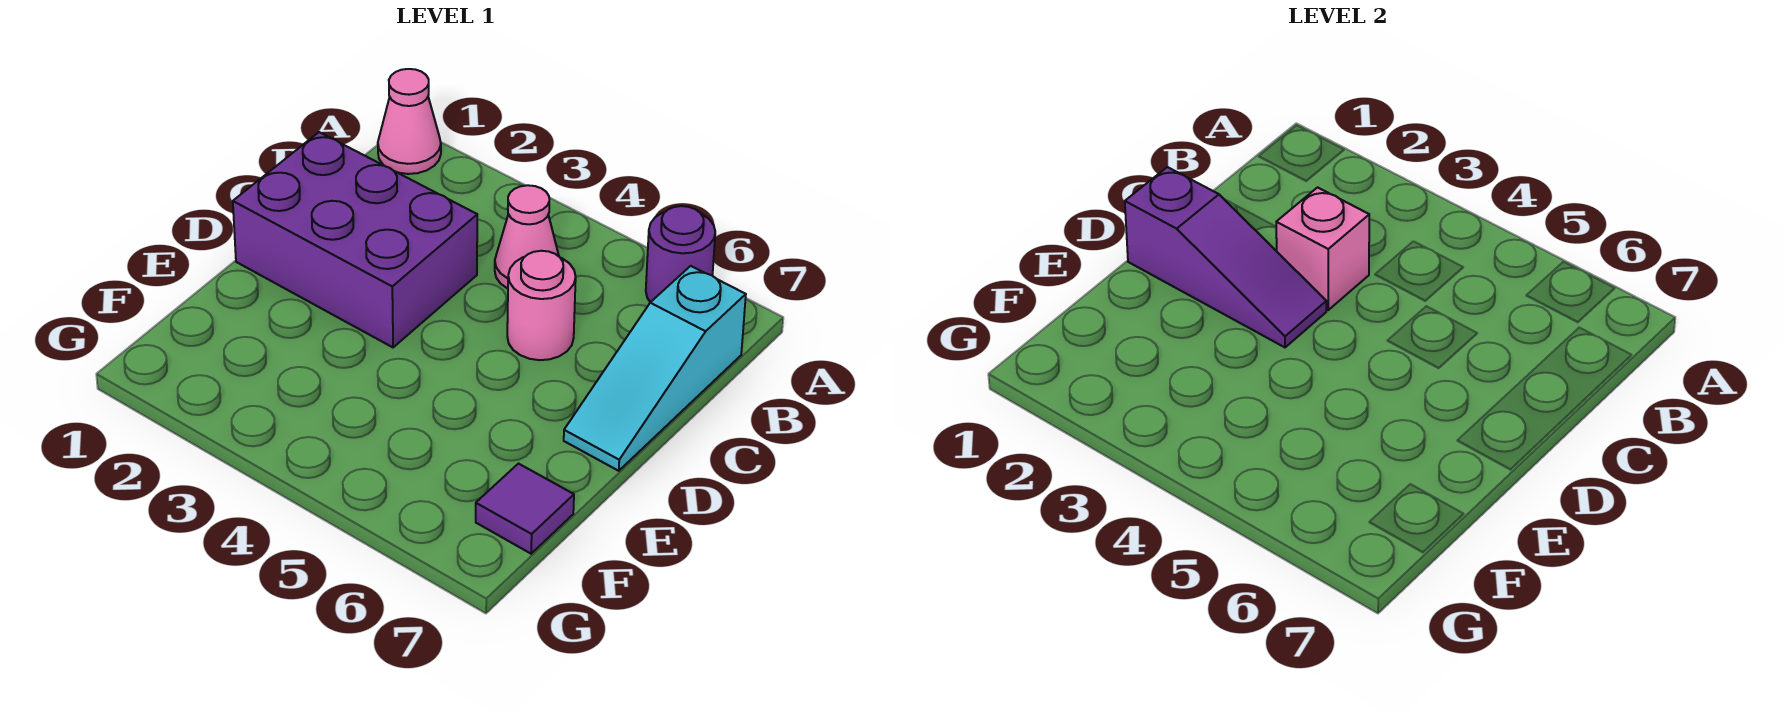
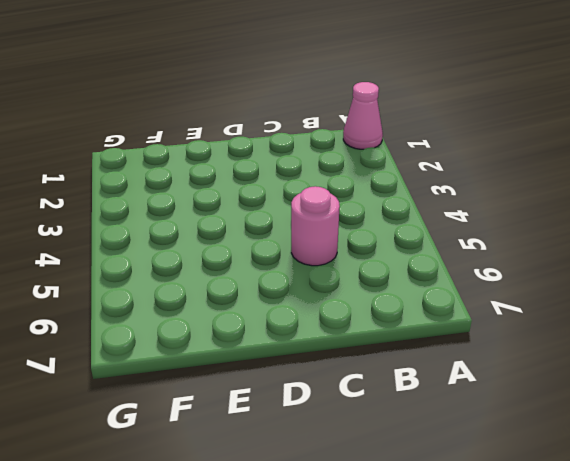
none -> purple round brick A6 level 1
none -> pink cone B4 level 1

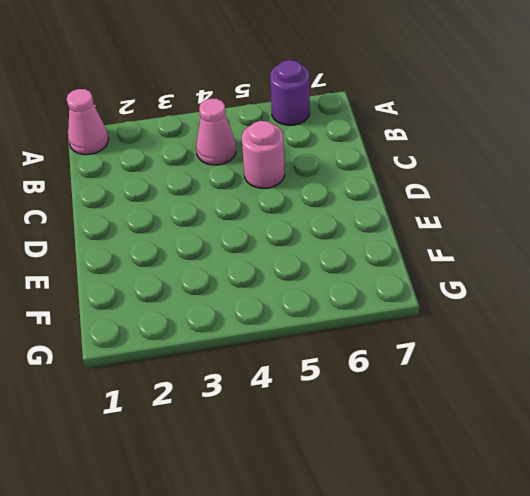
none -> cyan slope B7:D7 level 1 top B
none -> purple brick C1:D3 level 1

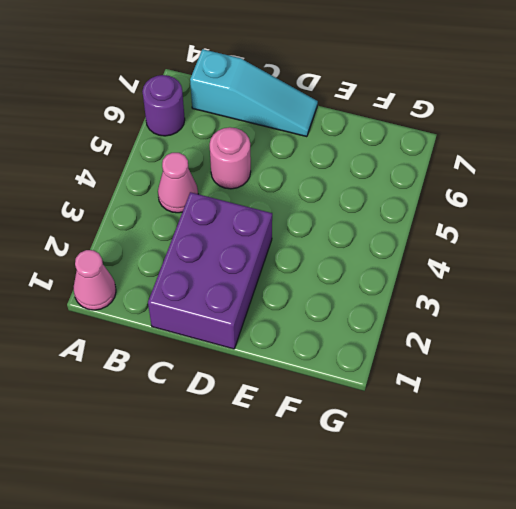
none -> purple tile F7 level 1
none -> pink brick C3 level 2

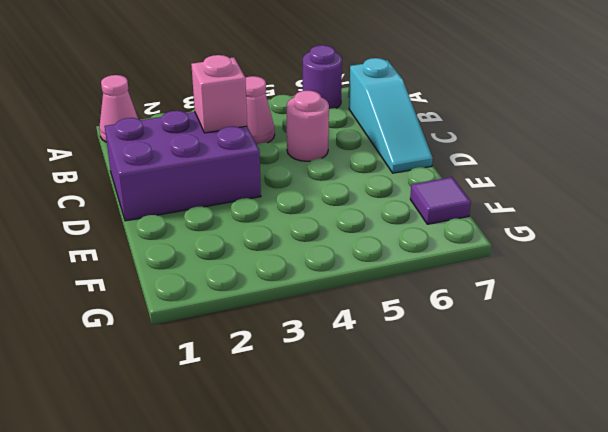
none -> purple slope D1:D3 level 2 top 1

